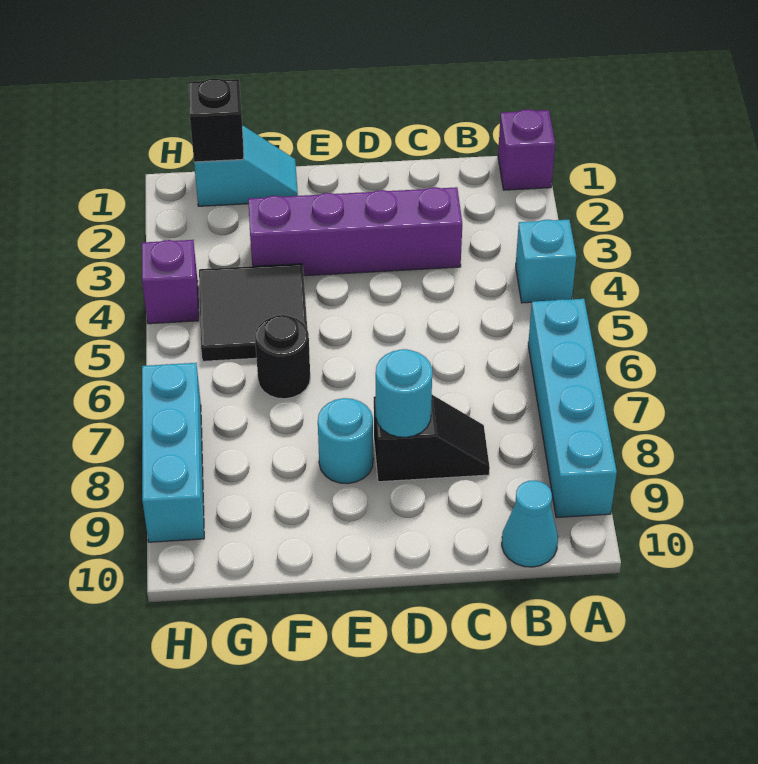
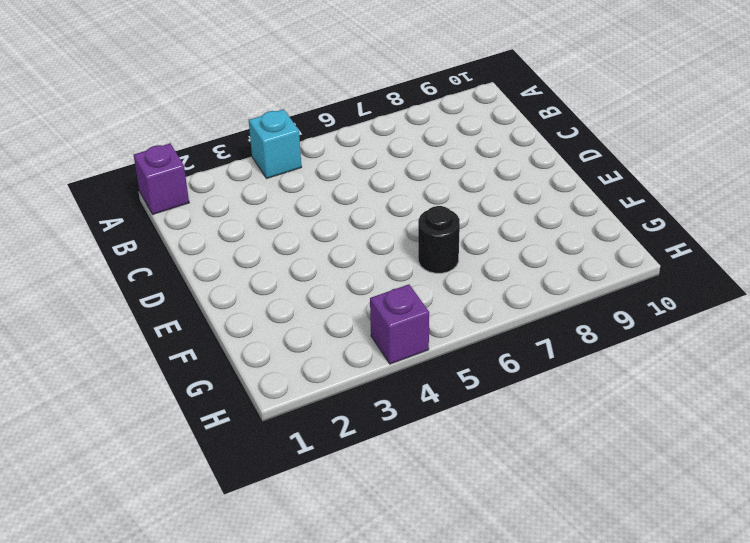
none -> cyan brick A6:A9 level 1
none -> cyan cone B10 level 1
none -> purple brick C3:F3 level 1

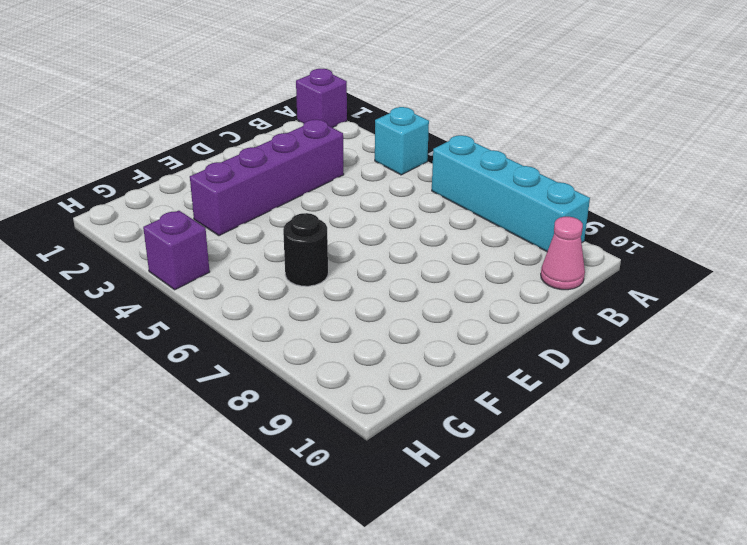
pink cone B10 level 1 -> cyan cone B10 level 1
none -> black slope C8:D8 level 1 top D
none -> cyan round brick E8 level 1
none -> cyan slope F1:G1 level 1 top G

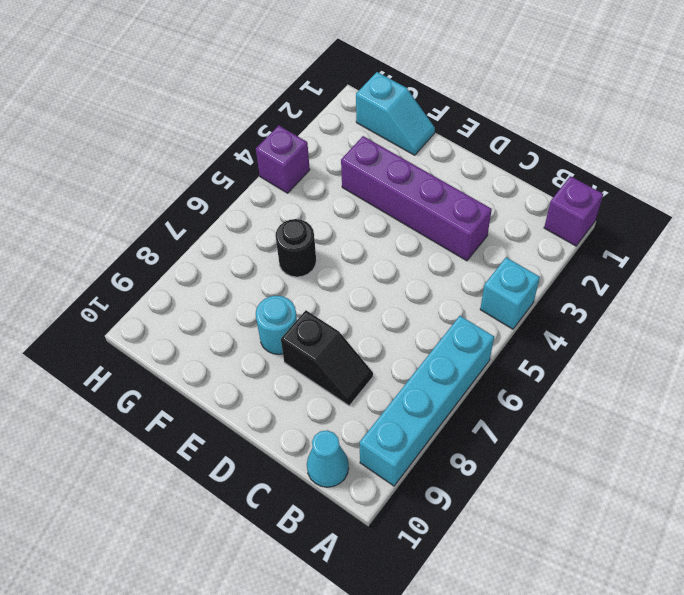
none -> black tile F4:G5 level 1
none -> cyan brick H7:H9 level 1
none -> cyan round brick D8 level 2

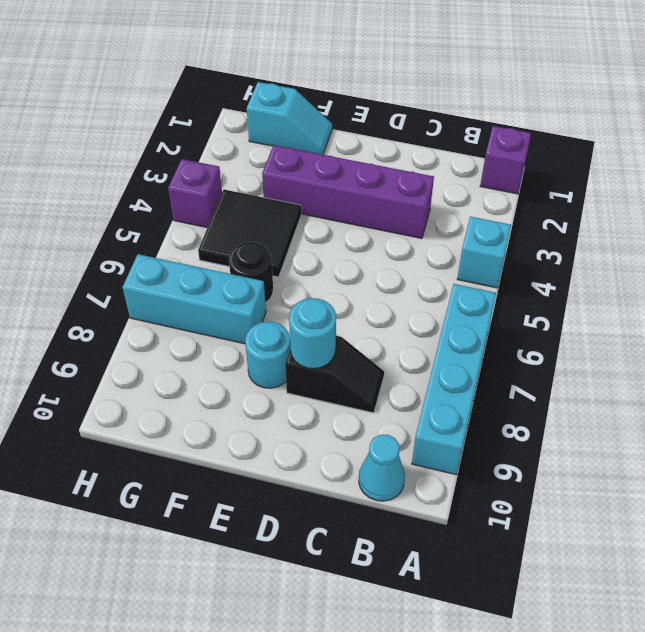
cyan brick F7:H7 level 1 -> cyan brick H7:H9 level 1
none -> black brick G1 level 2

